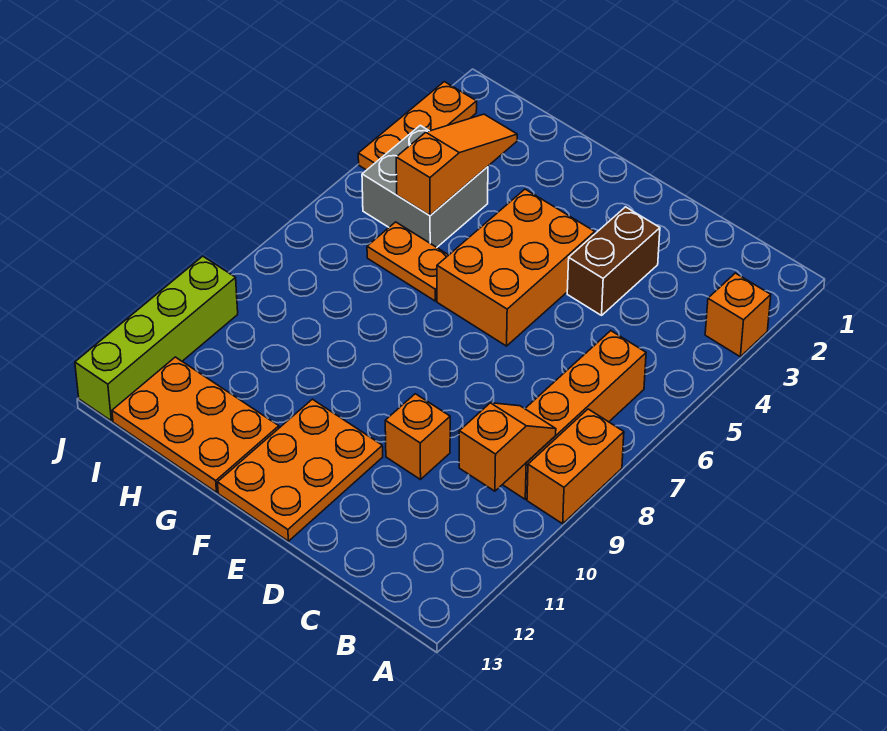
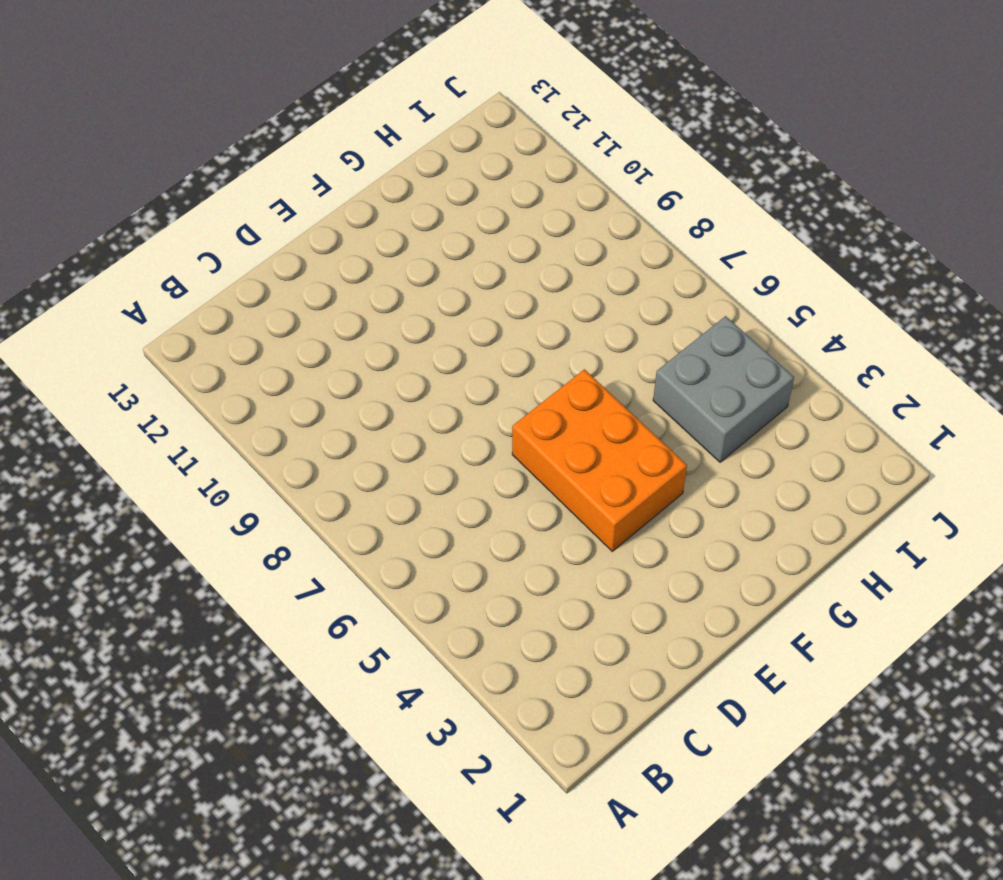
none -> orange brick A3 level 1
none -> orange brick A8:A9 level 1
none -> orange brick B6:B9 level 1

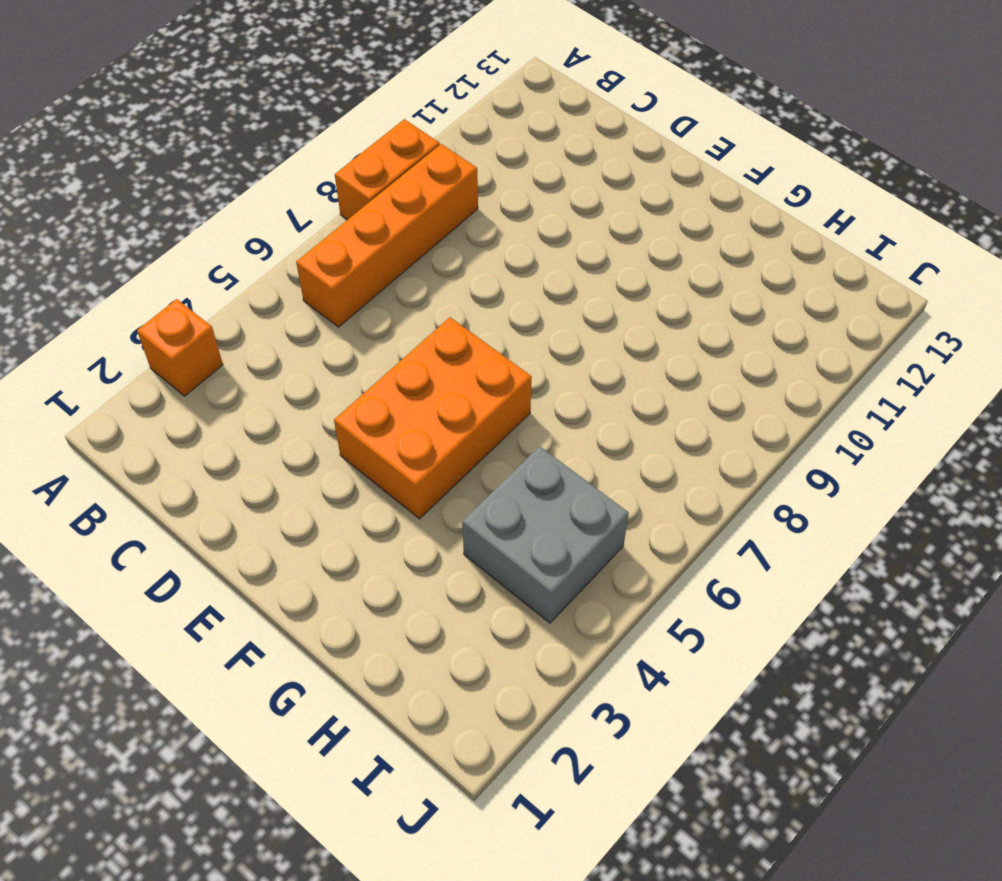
none -> brown brick D3:D4 level 1
none -> orange brick D10 level 1
none -> orange plate E11:F13 level 1

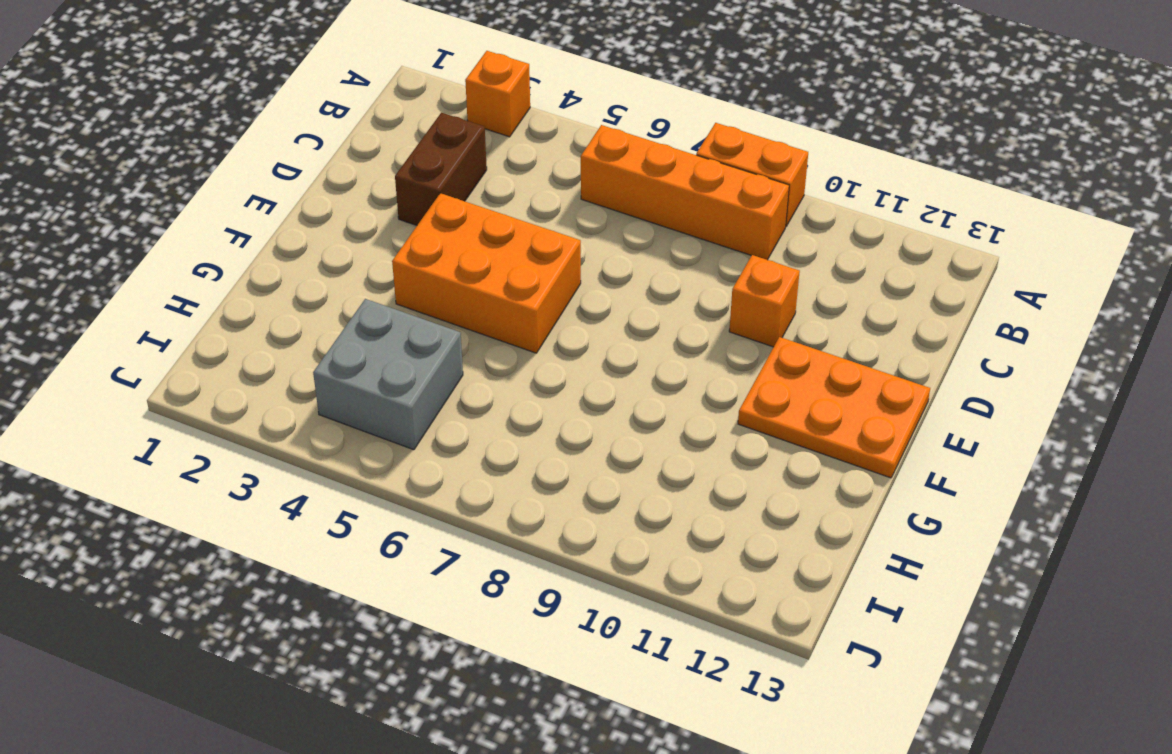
brown brick C3:D3 level 1 -> brown brick D3:D4 level 1
none -> orange plate G6:H6 level 1
none -> orange plate G12:I13 level 1
none -> orange plate J2:J4 level 1

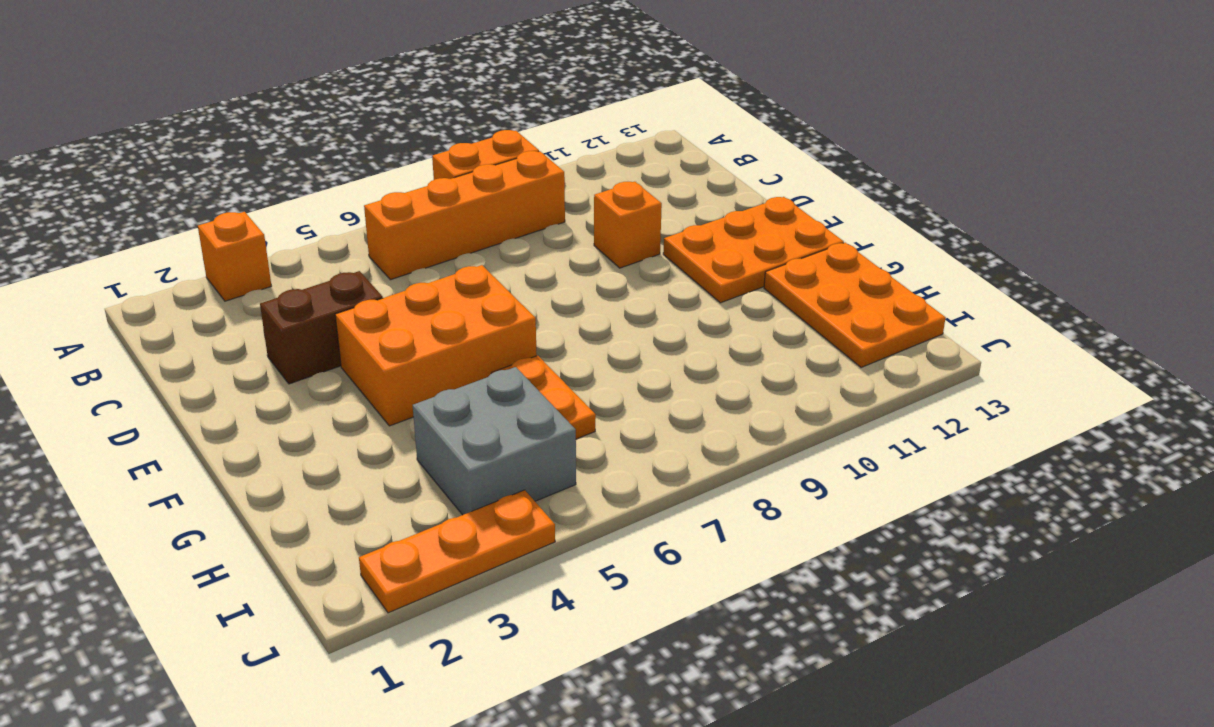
none -> lime brick J10:J13 level 1
none -> orange slope B9:B10 level 2 top 10
none -> orange slope H3:H5 level 2 top 5

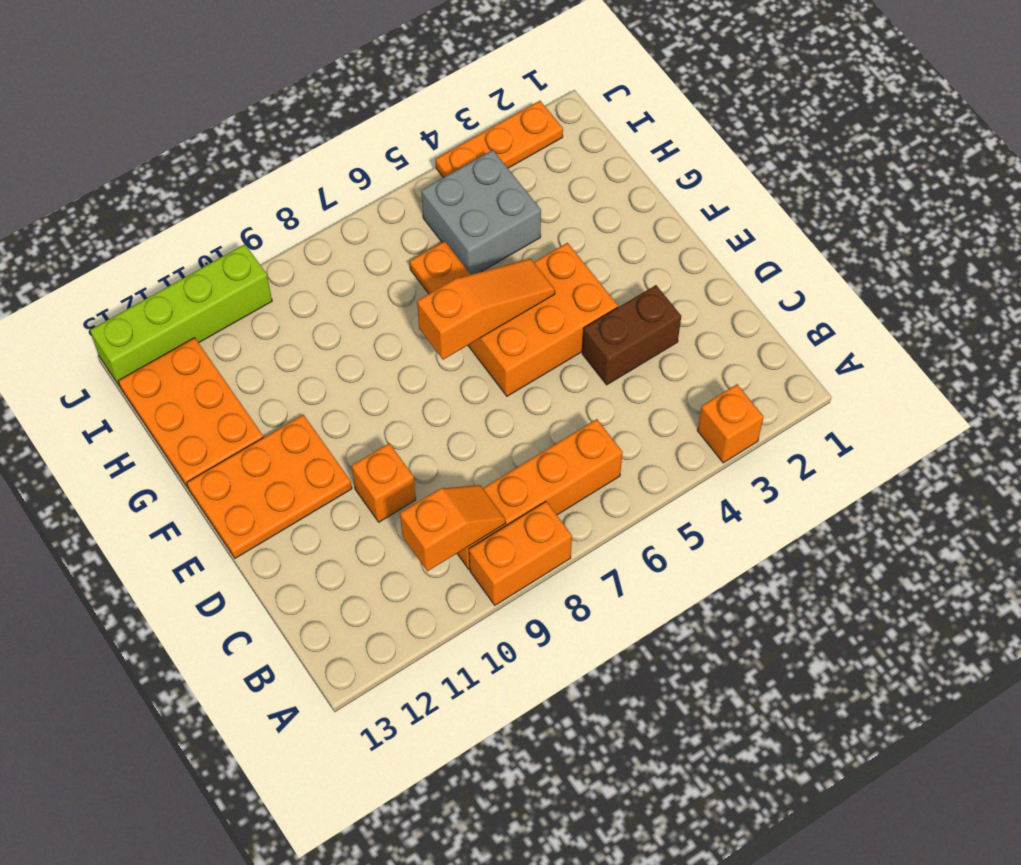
orange slope F5:F7 level 2 top 7 -> orange slope H3:H5 level 2 top 5

